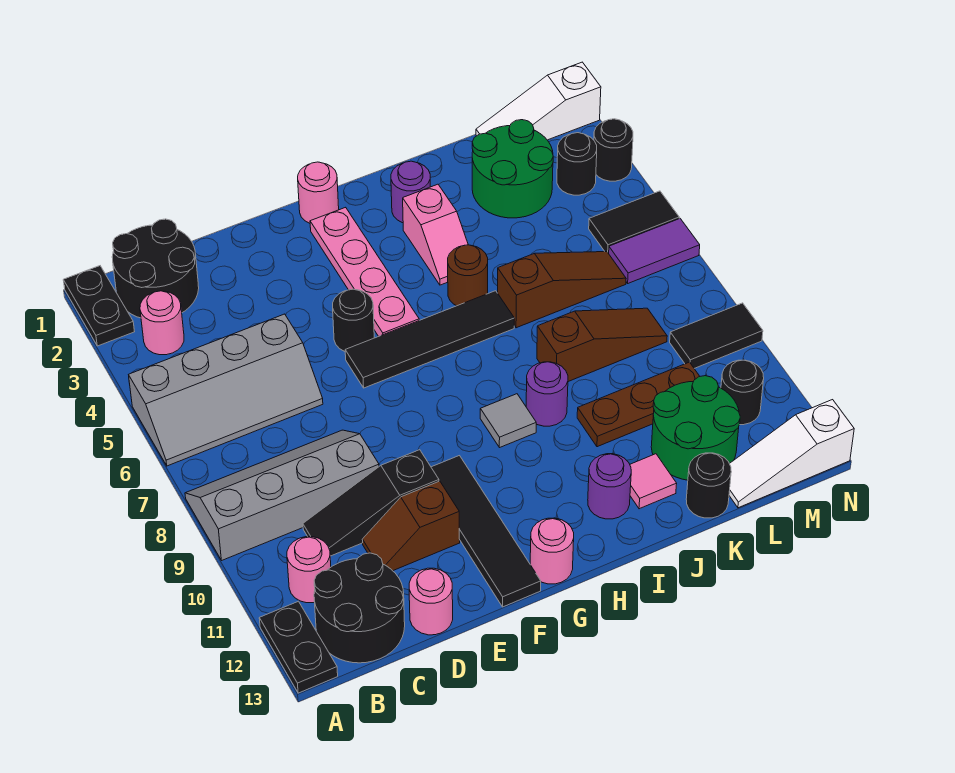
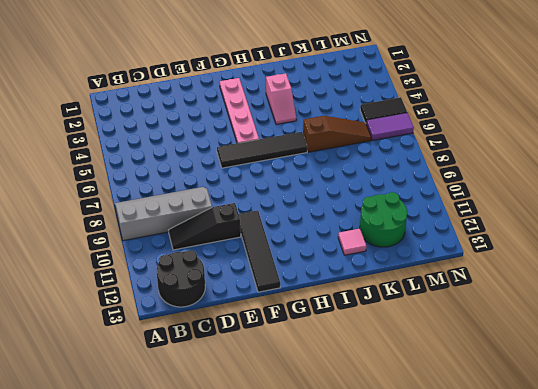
none -> black plate A1:A2 level 1
none -> grey slope A5:D6 level 1 top 5
none -> black plate A12:A13 level 1
none -> black round brick B1:C2 level 1

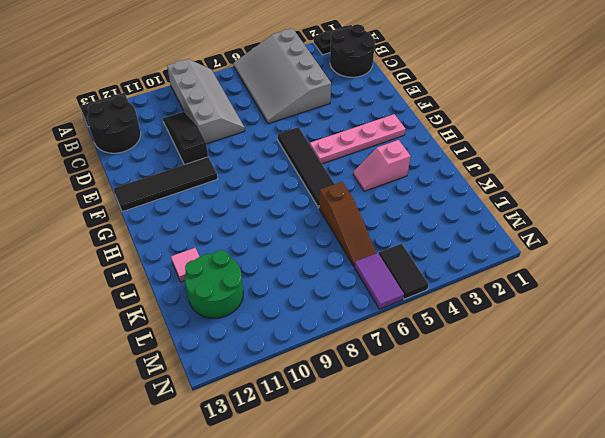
grey slope A4:D6 level 1 top 4 -> grey slope A5:D6 level 1 top 5
none -> pink round brick B3 level 1
none -> pink round brick B11 level 1
none -> brown slope D11:E11 level 1 top E
none -> pink round brick D13 level 1

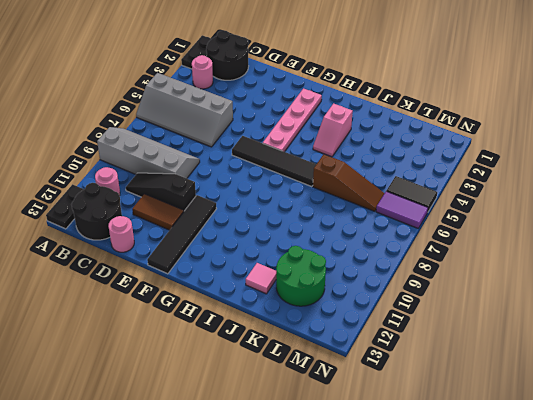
brown tile D11:E11 level 1 -> brown slope D11:E11 level 1 top E
none -> black round brick F5 level 1
none -> pink round brick G1 level 1
none -> pink round brick G13 level 1
none -> grey tile H9 level 1

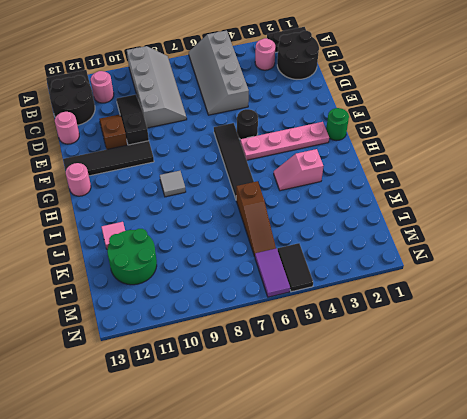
green round brick G1 level 1 -> pink round brick G1 level 1
none -> purple round brick I2 level 1
none -> brown round brick I5 level 1
none -> purple round brick I9 level 1
none -> purple round brick I12 level 1

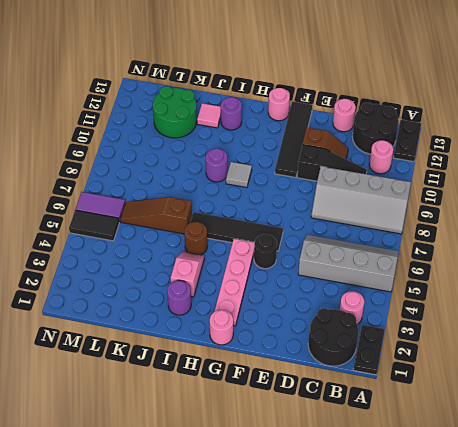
none -> brown slope J8:L8 level 1 top J
none -> brown plate J10:L10 level 1
none -> green round brick K2:L3 level 1
none -> black round brick K13 level 1

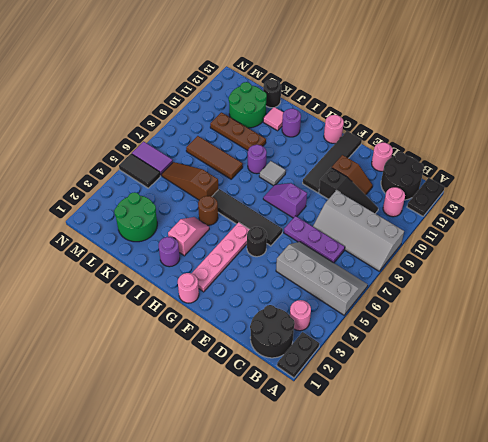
purple plate C7:E7 level 1 -> none
purple slope F8:G8 level 1 top F -> none
brown tile J8:L8 level 1 -> brown slope J8:L8 level 1 top J
none -> white slope L1:N1 level 1 top N
none -> white slope L13:N13 level 1 top N
none -> black round brick M3 level 1
none -> black tile M9:N9 level 1

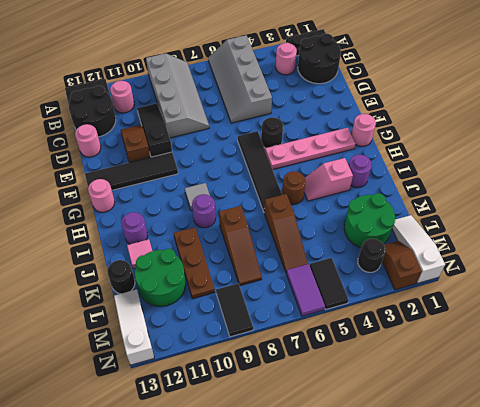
brown slope M2:N2 level 1 top N -> none
none -> black round brick M11 level 1
none -> black round brick N3 level 1

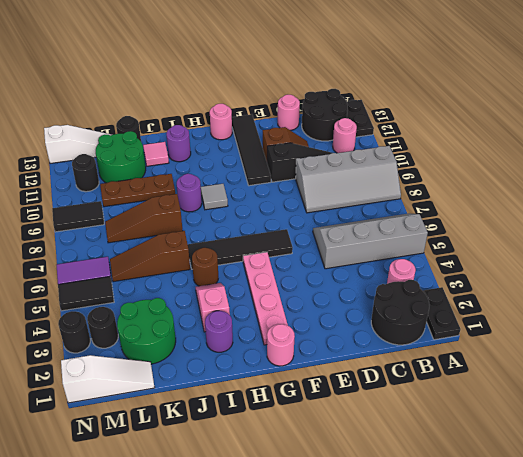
none -> black round brick F5 level 1

